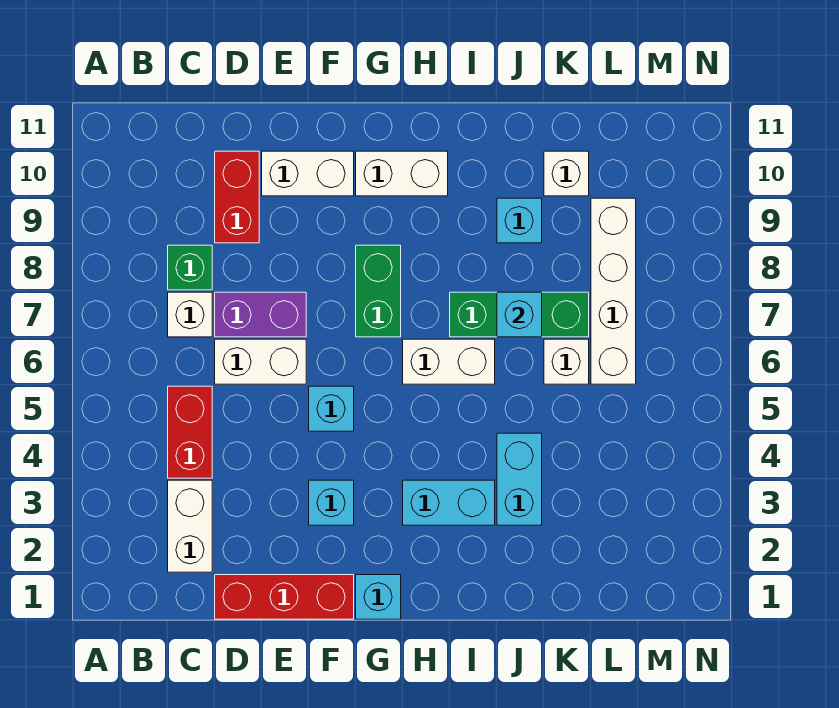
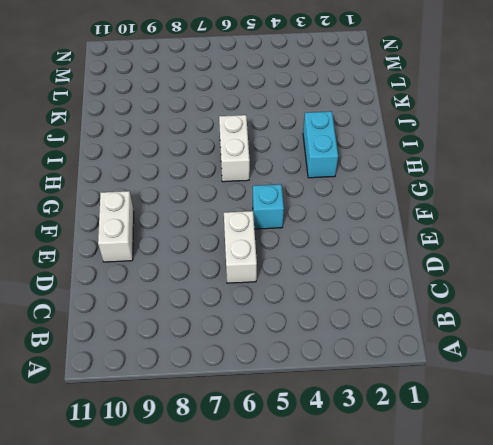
none -> white brick C2:C3 level 1
none -> red brick C4:C5 level 1
none -> white brick C7 level 1

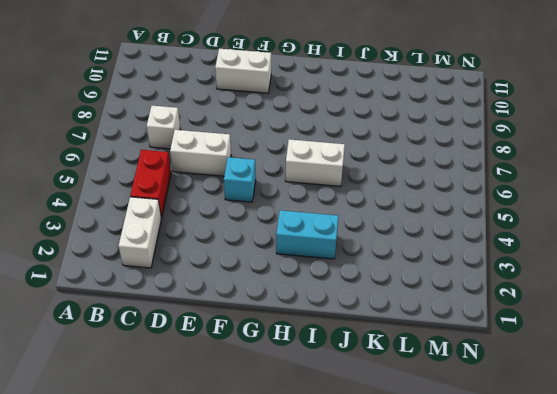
none -> green brick C8 level 1
none -> red brick D1:F1 level 1
none -> purple brick D7:E7 level 1

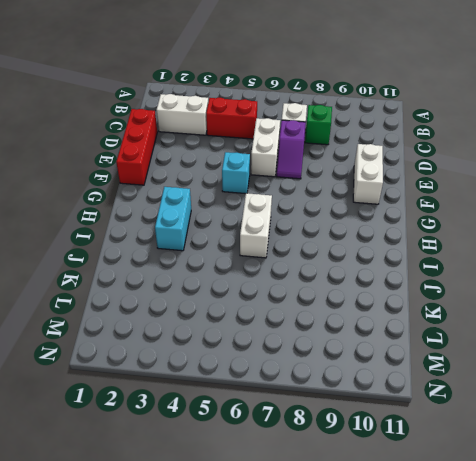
purple slope D7:E7 level 1 top D -> purple brick D7:E7 level 1
none -> red brick D9:D10 level 1
none -> cyan brick F3 level 1
none -> cyan brick G1 level 1

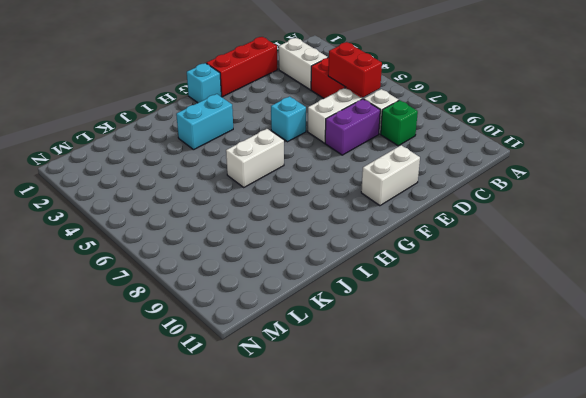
red brick C5:C6 level 2 -> red brick D9:D10 level 1
none -> cyan brick F3 level 1
none -> green brick G7:G8 level 1
none -> white brick G10:H10 level 1

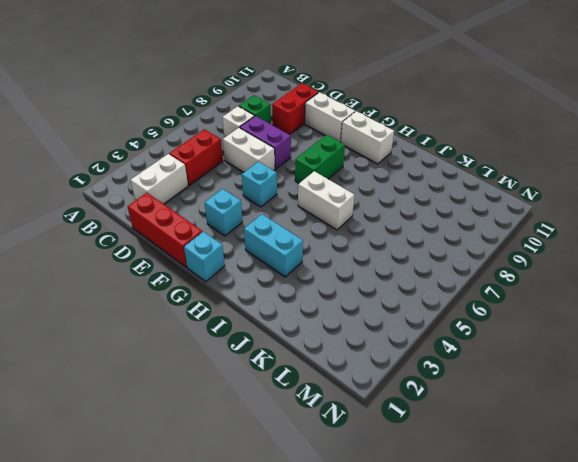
none -> green brick I7:K7 level 1
none -> cyan brick J3:J4 level 1
none -> cyan brick J9 level 1

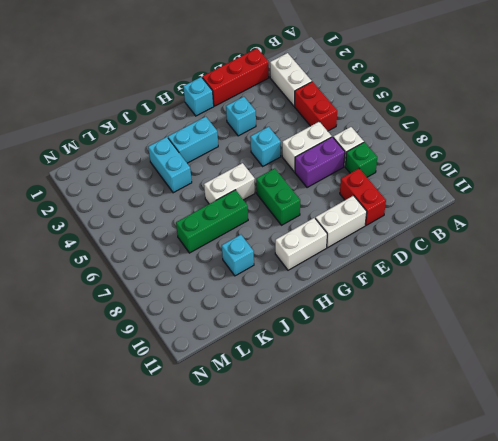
none -> white brick K6 level 1
none -> white brick K10 level 1
none -> white brick L6:L9 level 1

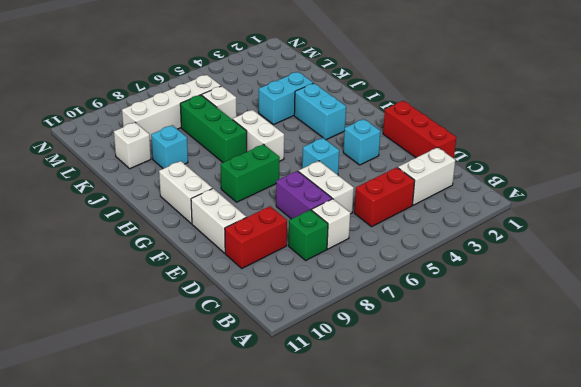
none -> cyan brick G1 level 1
none -> cyan brick J7 level 2

